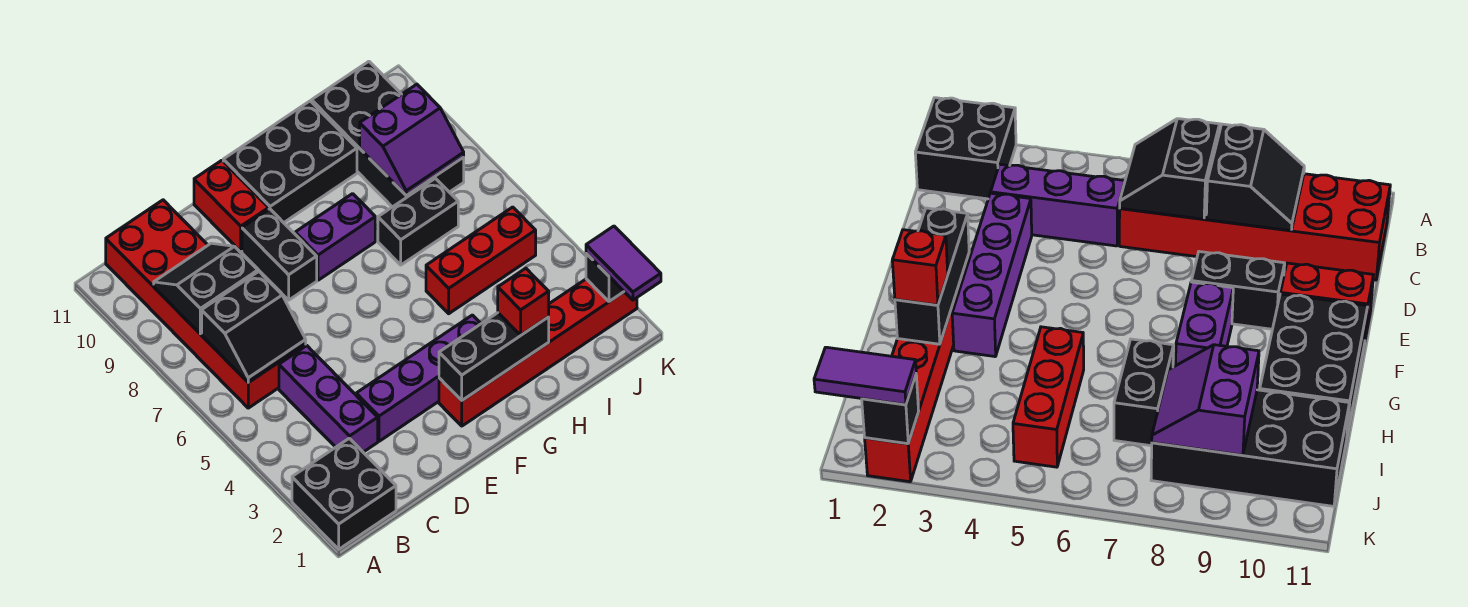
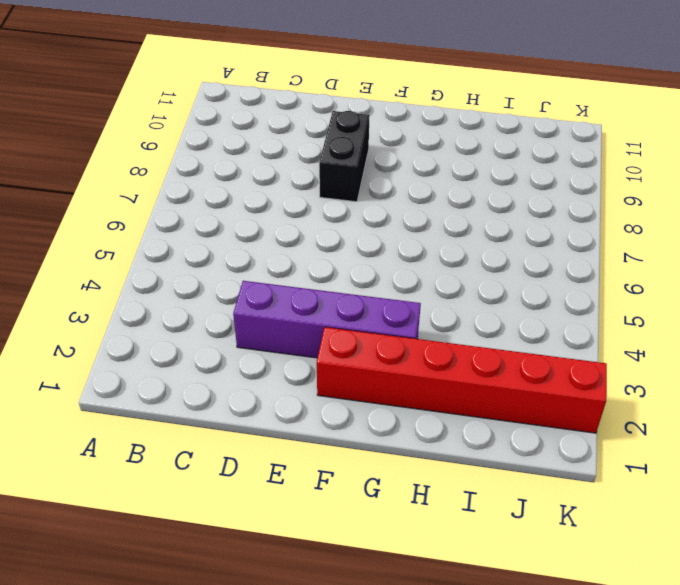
none -> black brick A1:B2 level 1
none -> red brick B6:C11 level 1
none -> purple brick C3:C5 level 1

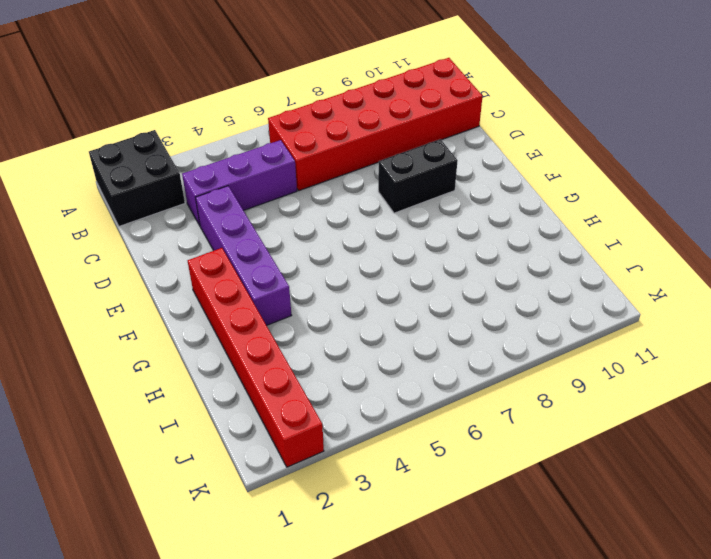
none -> red brick E10:E11 level 1
none -> purple brick F8:G8 level 1
none -> black brick F10:H11 level 1

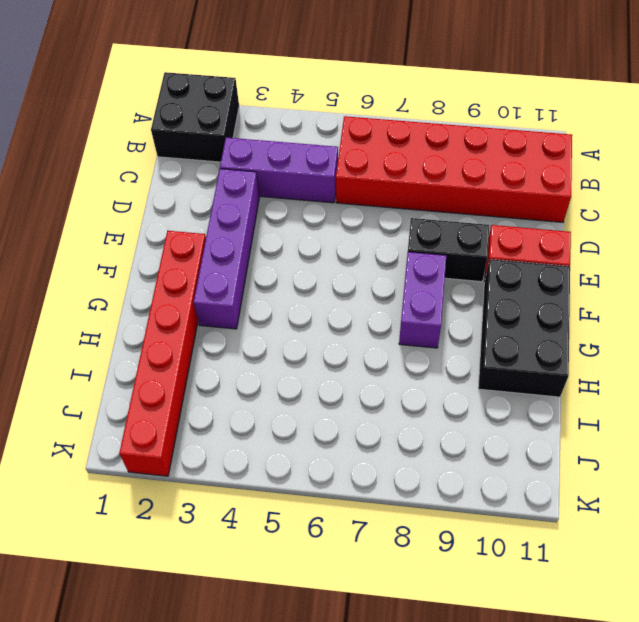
none -> red brick H5:J5 level 1
none -> black brick H7:I7 level 1
none -> black brick I8:J11 level 1

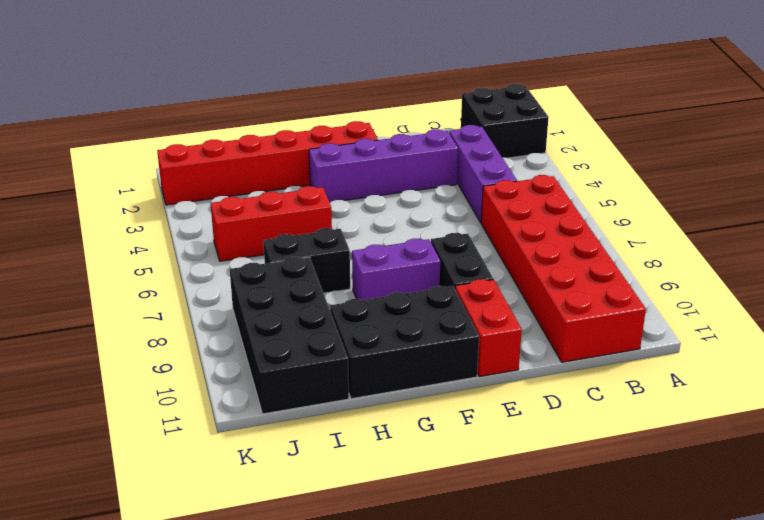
none -> black slope B6:C7 level 2 top 7
none -> black slope B8:C9 level 2 top 8
none -> black brick F2:H2 level 2

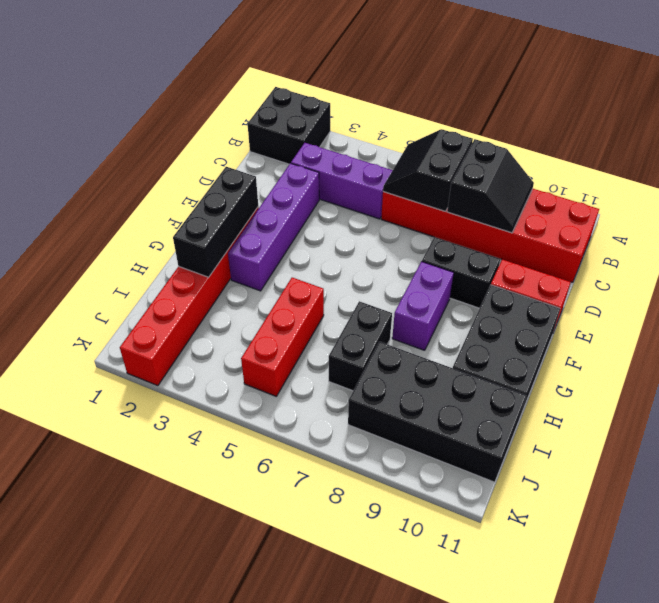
none -> purple slope I8:J9 level 2 top 9
none -> black brick K2 level 2
none -> red brick H2 level 3

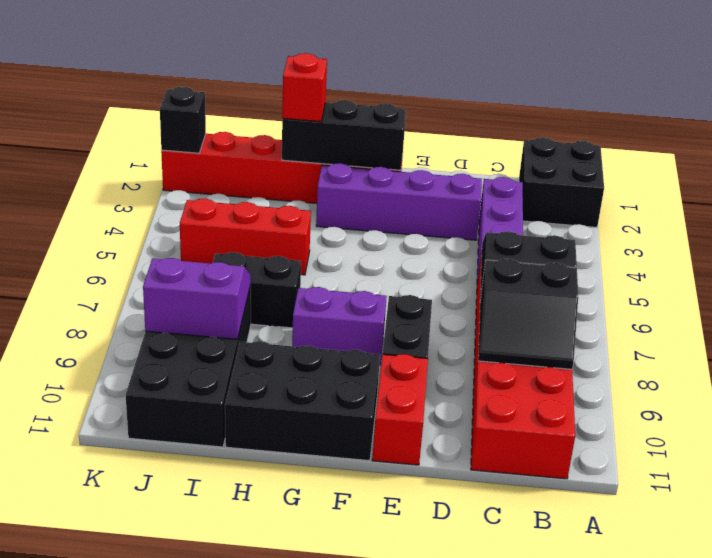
none -> purple tile K1:K2 level 3

